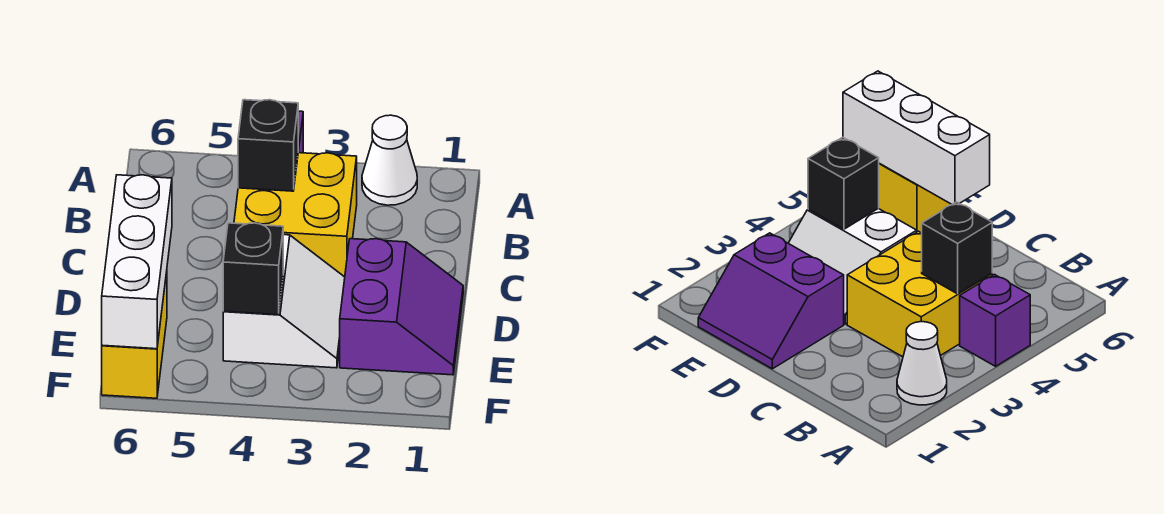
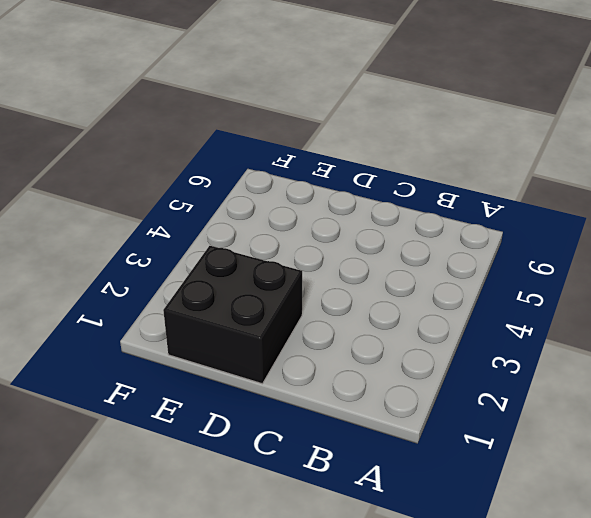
black brick D1:E2 level 1 -> purple slope D1:E2 level 1 top 2
none -> white cone A2 level 1
none -> purple brick A4 level 1

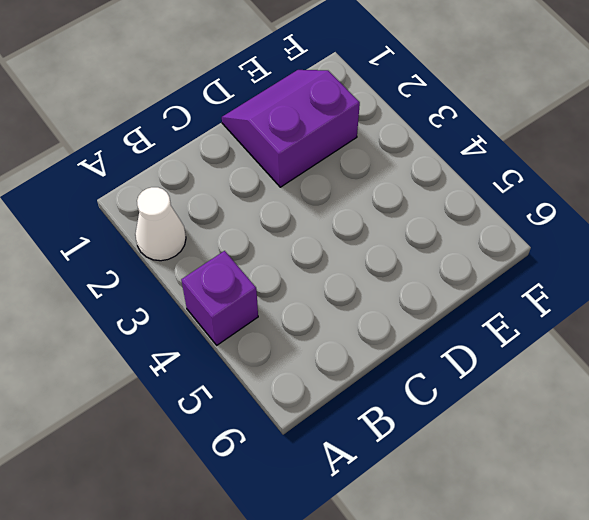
none -> yellow brick B3:C4 level 1
none -> white slope D3:E4 level 1 top 4

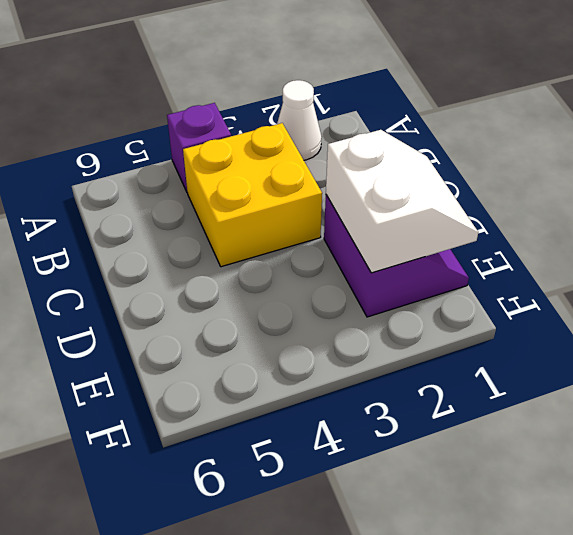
white slope D1:E2 level 2 top 2 -> white slope D3:E4 level 1 top 4
none -> yellow brick E6:F6 level 1
none -> black brick B4 level 2

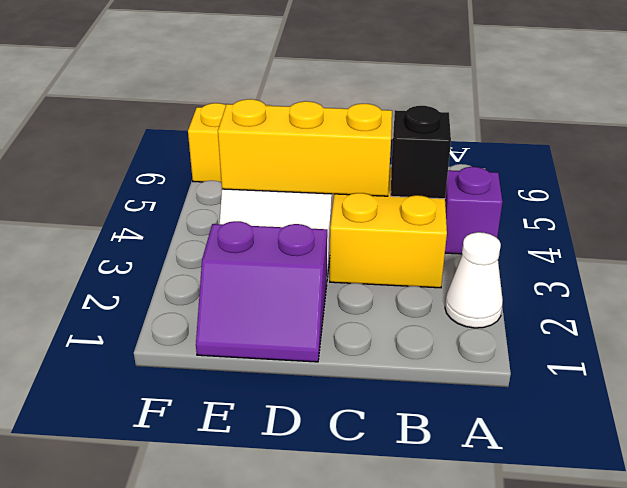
yellow brick C4:E4 level 2 -> black brick E4 level 2
none -> white brick D6:F6 level 2

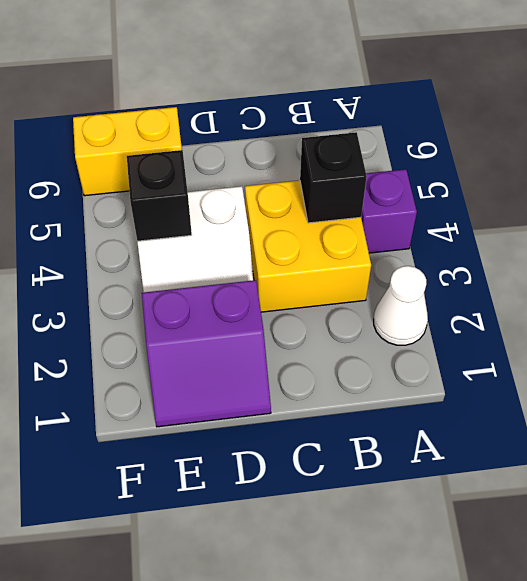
none -> white brick D6:F6 level 2

